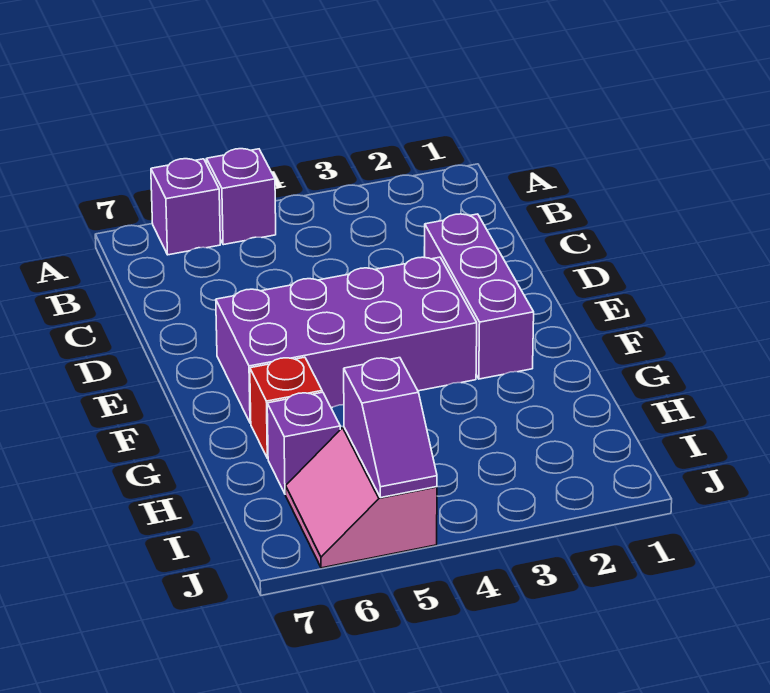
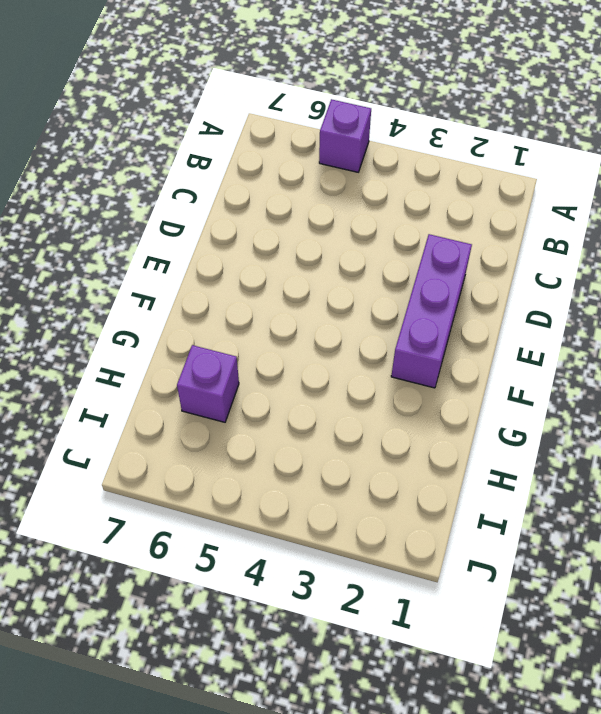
none -> purple brick A6 level 1
none -> purple brick E3:F6 level 1

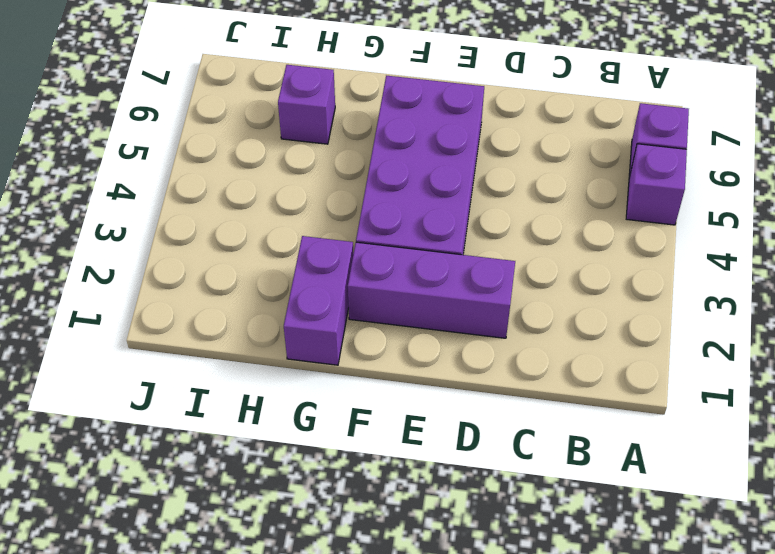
purple brick G1:G2 level 1 -> none
none -> red brick G6 level 1
none -> pink slope I5:J6 level 1 top 5

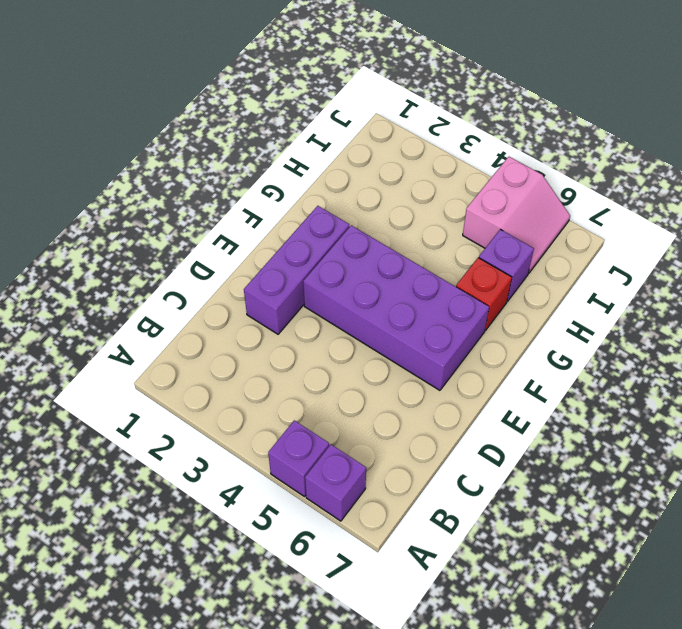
none -> purple slope I5:J5 level 2 top I

